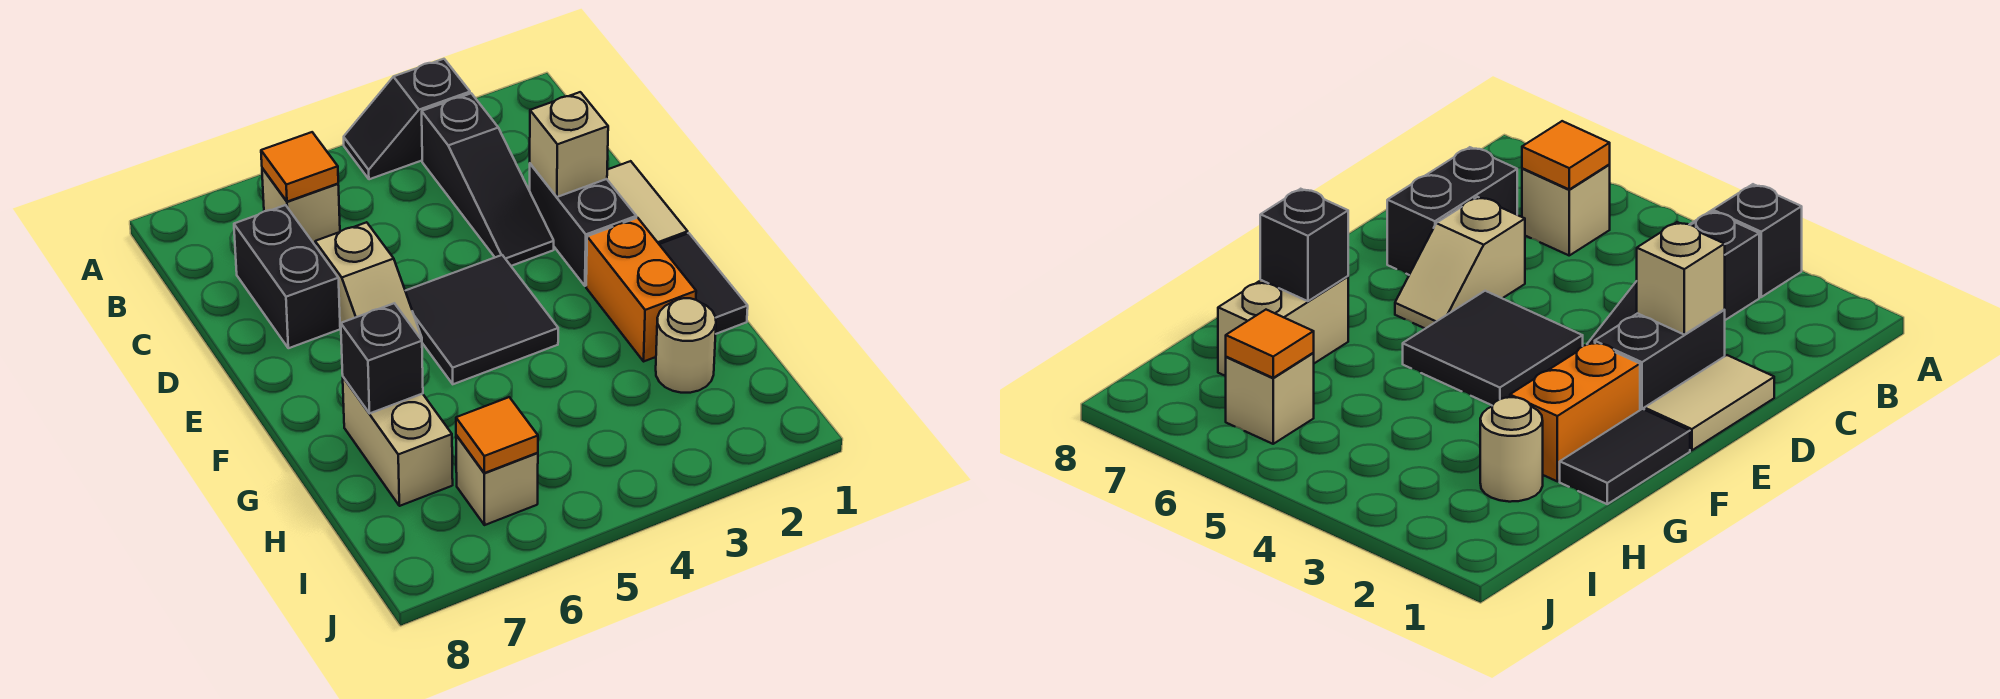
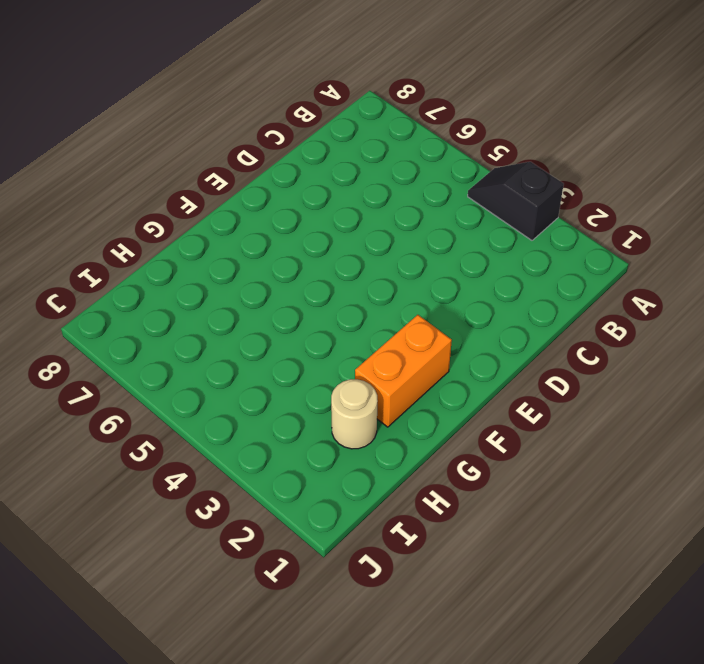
none -> black slope B3:D3 level 1 top B
none -> tan brick B6 level 1
none -> black brick C7:D7 level 1

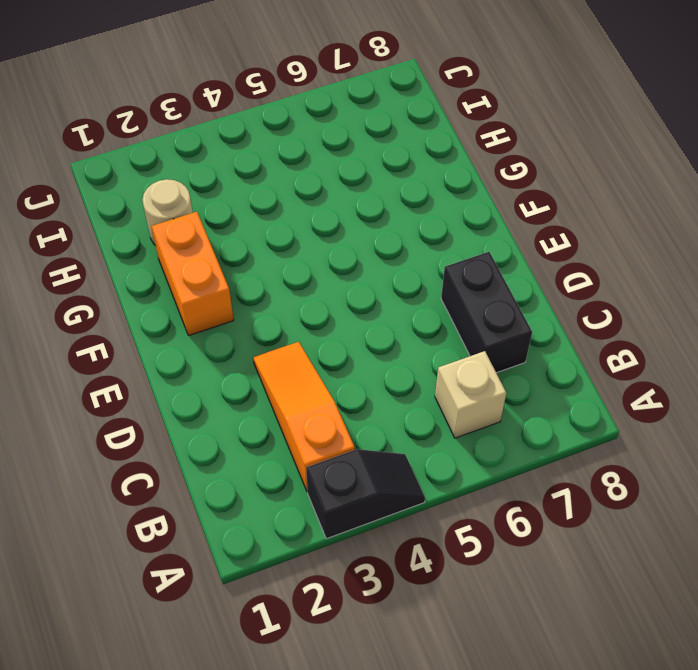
orange slope B3:D3 level 1 top B -> black slope B3:D3 level 1 top B
none -> tan tile D1:E1 level 1
none -> black brick D2:E2 level 1
none -> tan slope D6:E6 level 1 top D

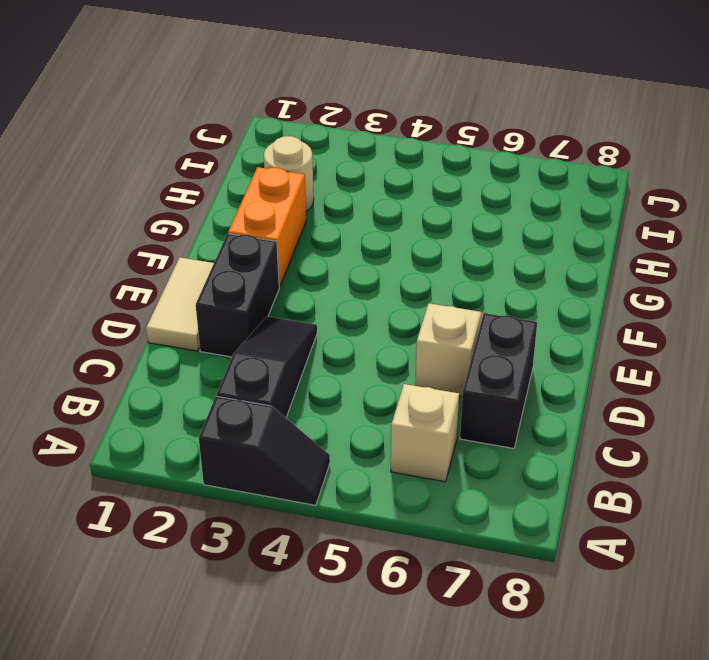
none -> black tile E4:F5 level 1
none -> black tile F1:G1 level 1
none -> tan brick G7:H7 level 1

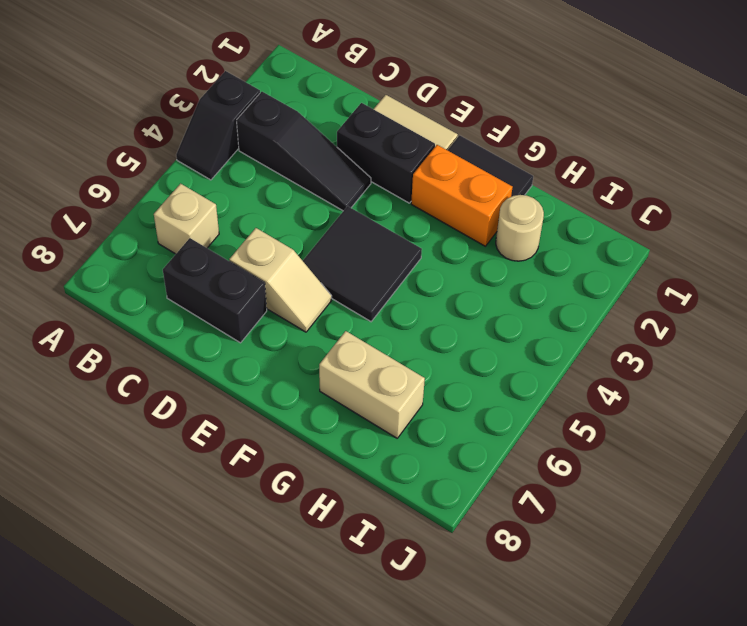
none -> tan brick I6 level 1
none -> orange tile B6 level 2
none -> tan brick D2 level 2

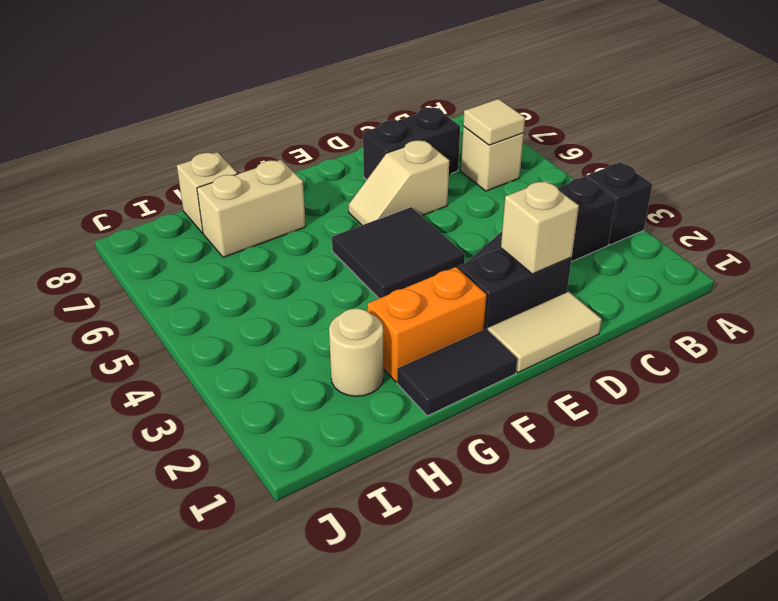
tan tile B6 level 2 -> orange tile B6 level 2
tan brick H8 level 1 -> tan brick I6 level 1
none -> black brick G7 level 2
none -> orange tile I6 level 2

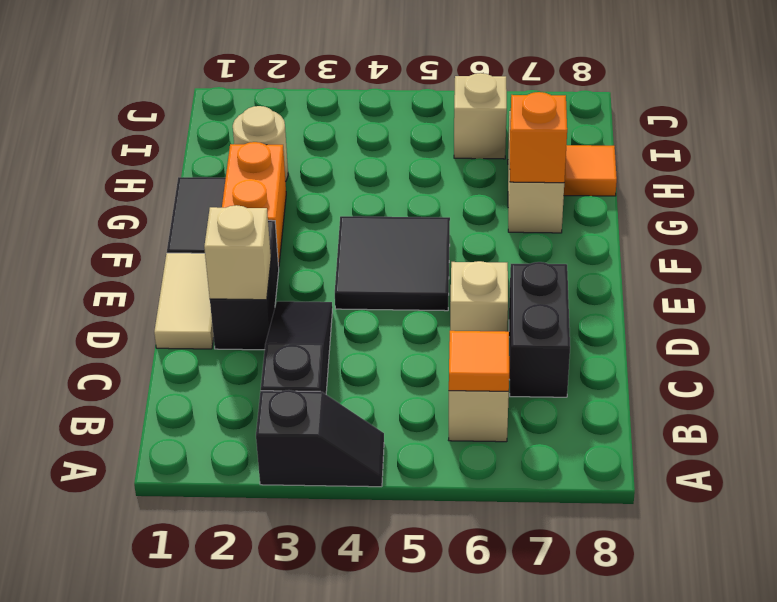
orange brick G7 level 2 -> black brick G7 level 2
orange tile H8 level 1 -> orange tile I6 level 2

